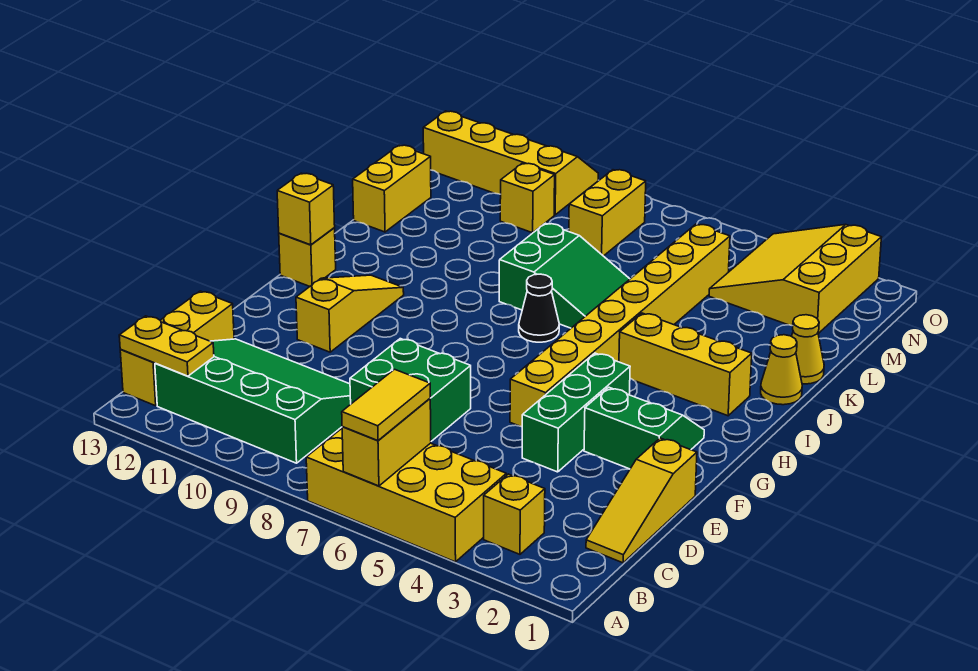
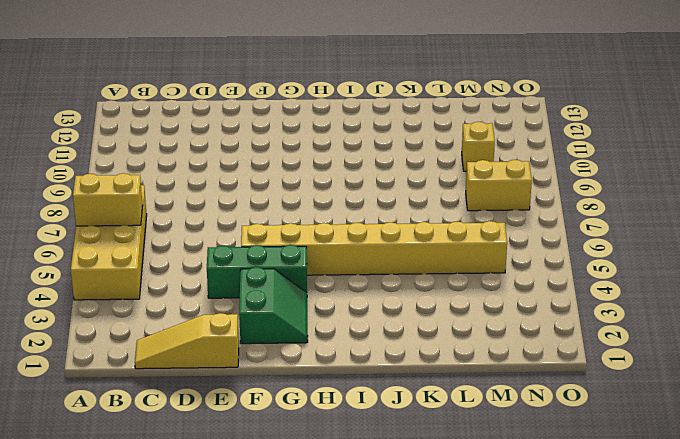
none -> yellow brick B3 level 1
none -> green slope B9:D12 level 1 top B
none -> yellow brick B13:D13 level 1

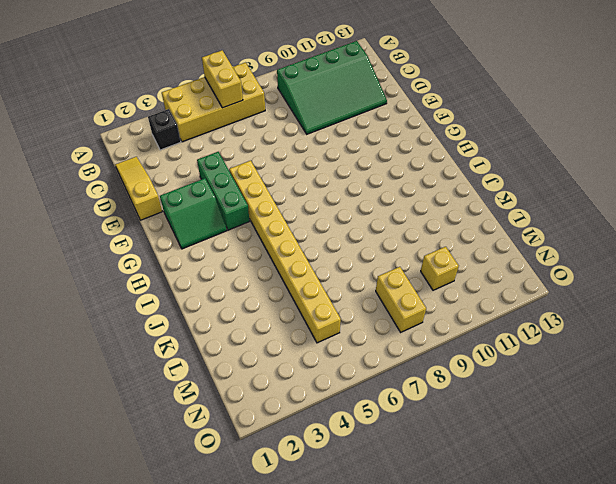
black brick B3 level 1 -> yellow brick B3 level 1
none -> yellow brick B13:D13 level 1
none -> green brick D7:E8 level 1
none -> yellow slope F11:H11 level 1 top F

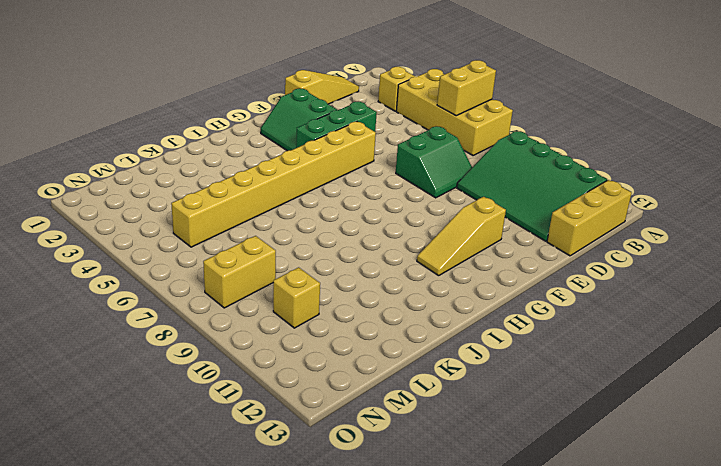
green slope D7:E8 level 1 top 7 -> green brick D7:E8 level 1
none -> yellow brick H13 level 1
none -> yellow brick I2:I4 level 1
none -> black cone I7 level 1

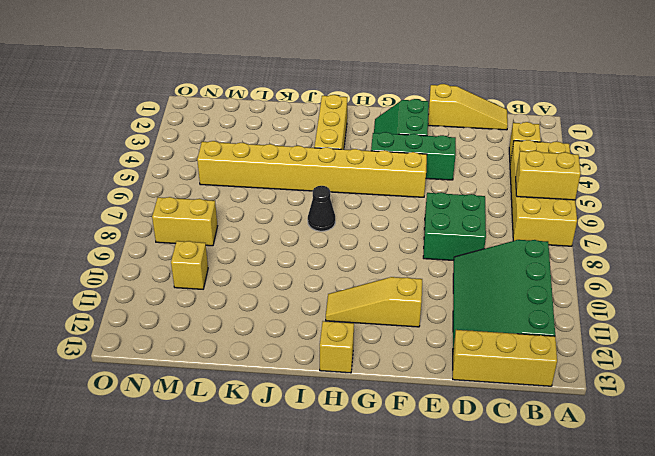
none -> yellow cone J1 level 1
none -> green slope J6:K8 level 1 top 8
none -> yellow cone K1 level 1

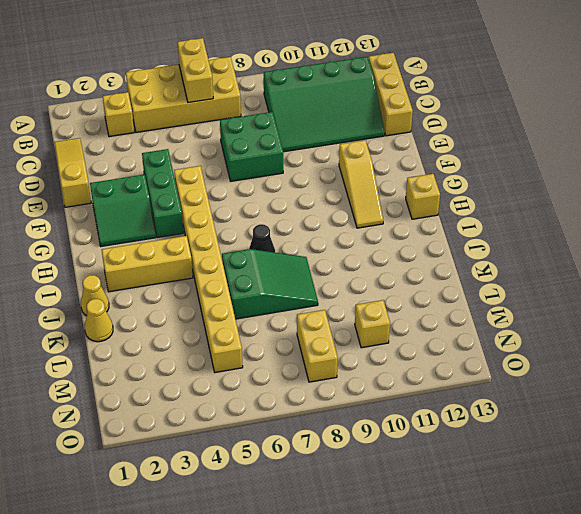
green slope J6:K8 level 1 top 6 -> green slope J6:K8 level 1 top 8
none -> yellow brick K13:L13 level 1
none -> yellow slope M2:O4 level 1 top 2
none -> yellow slope N10:O13 level 1 top N

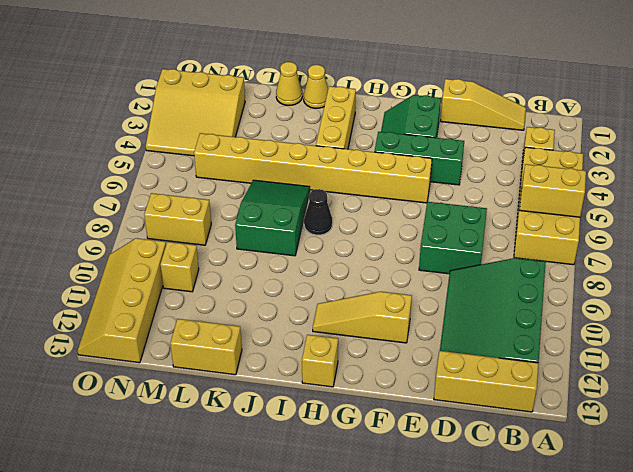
none -> yellow plate B12:B13 level 2
none -> yellow brick H13 level 2
none -> yellow tile A6:B6 level 3

